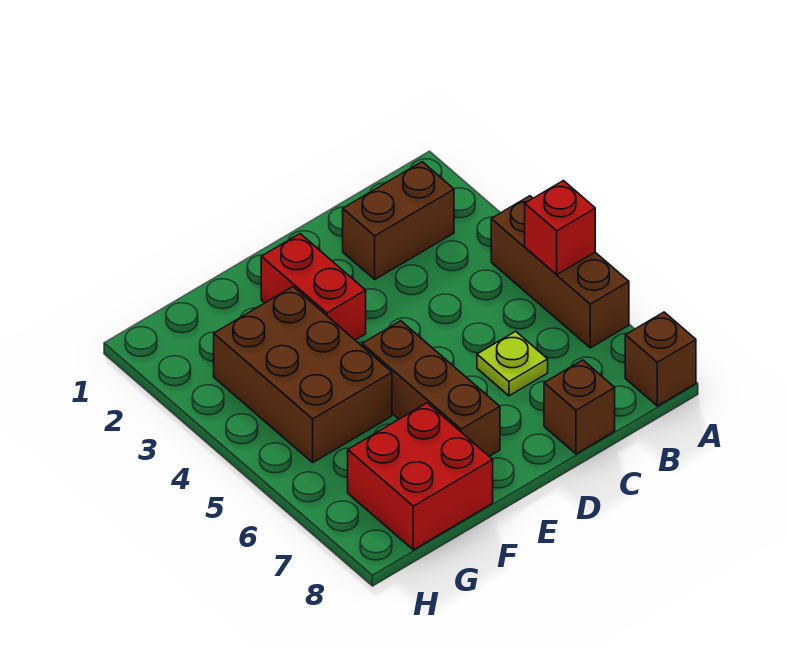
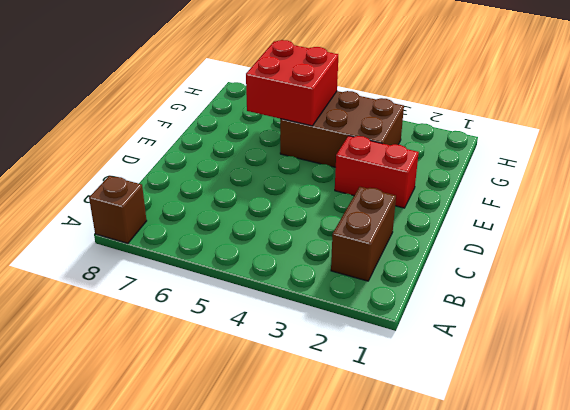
red brick F5:G6 level 2 -> red brick F7:G8 level 1
none -> brown brick A4:A6 level 1
none -> lime plate C6 level 1

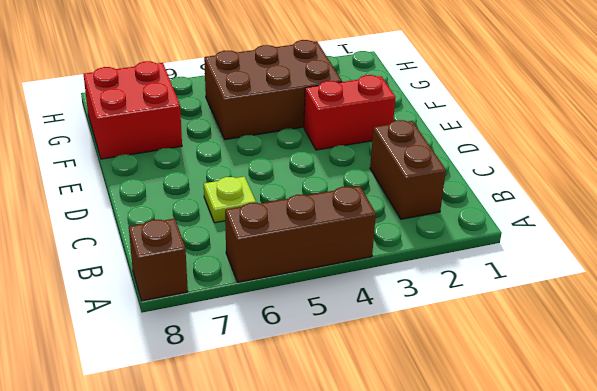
none -> brown brick C8 level 1
none -> brown brick E5:E7 level 1

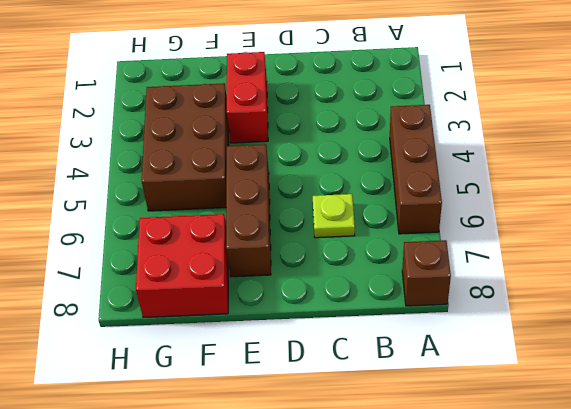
none -> brown brick B2:C2 level 1
none -> brown brick C8 level 1

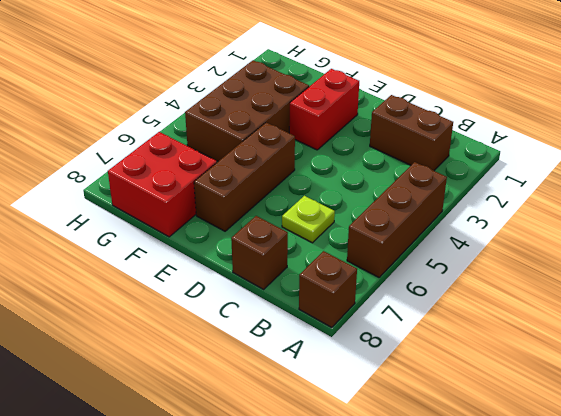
none -> red brick A5 level 2

